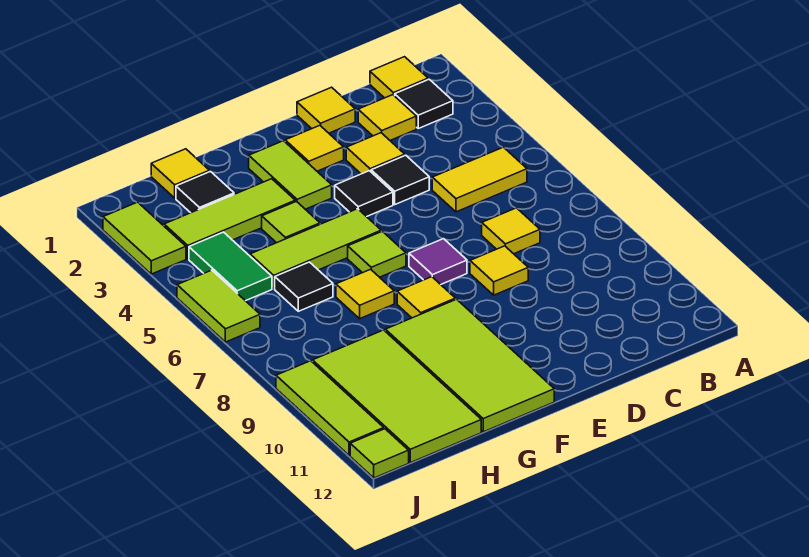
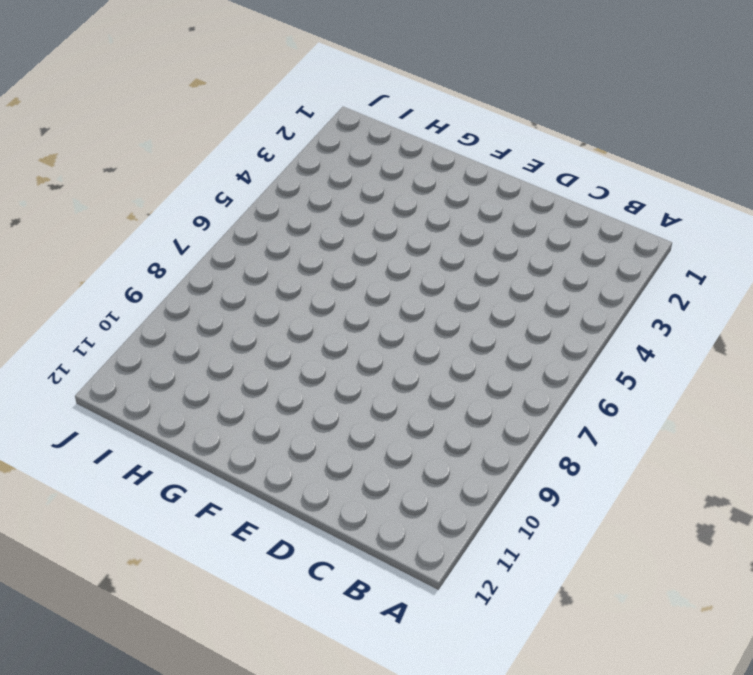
none -> yellow tile B1 level 1
none -> black tile B2 level 1
none -> yellow tile B5:C5 level 1

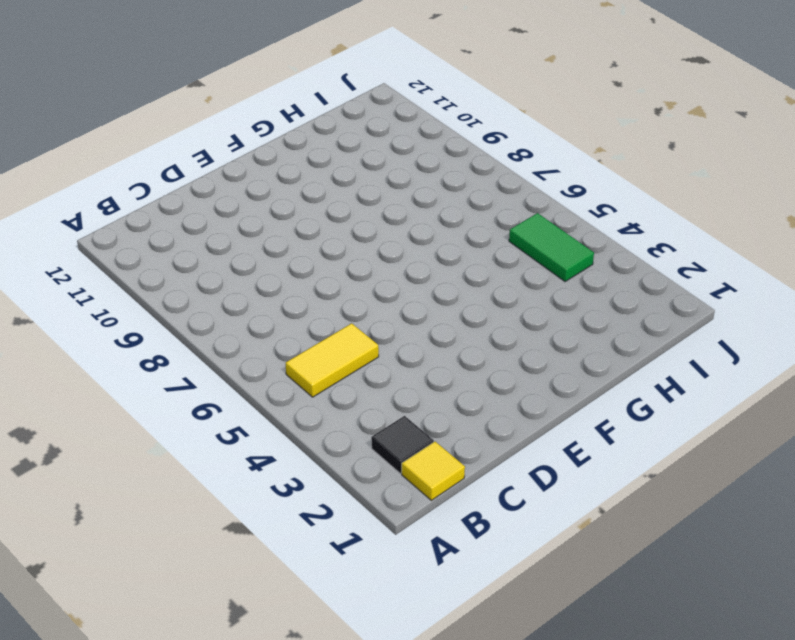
none -> yellow tile C2 level 1
none -> yellow tile C7 level 1
none -> yellow tile D1 level 1

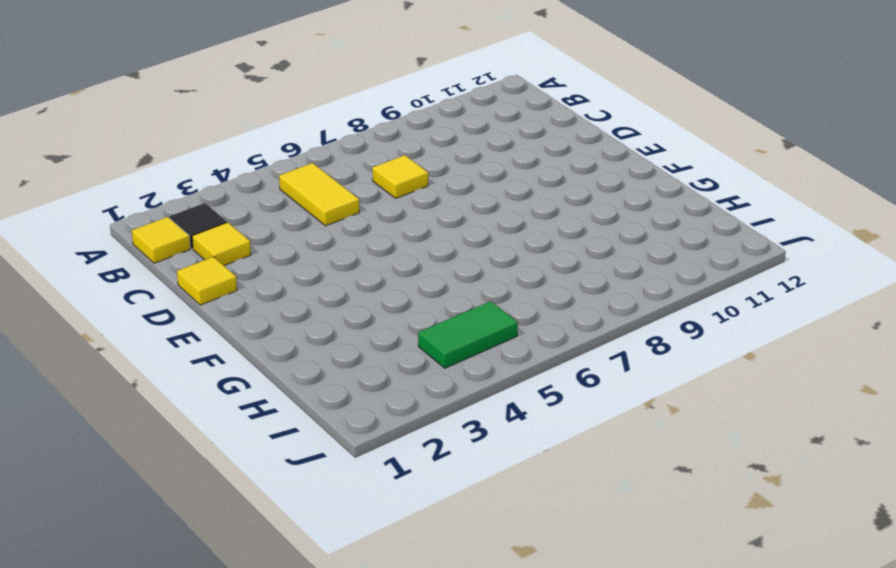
none -> yellow tile D3 level 1
none -> black tile D4 level 1
none -> yellow tile D8 level 1

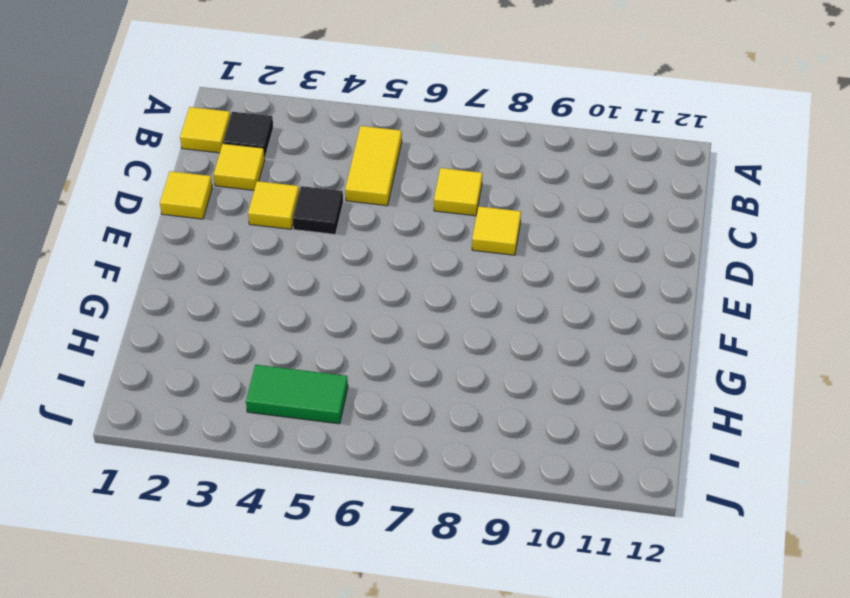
none -> yellow tile E2 level 1
none -> black tile E4 level 1
none -> purple tile E7 level 1

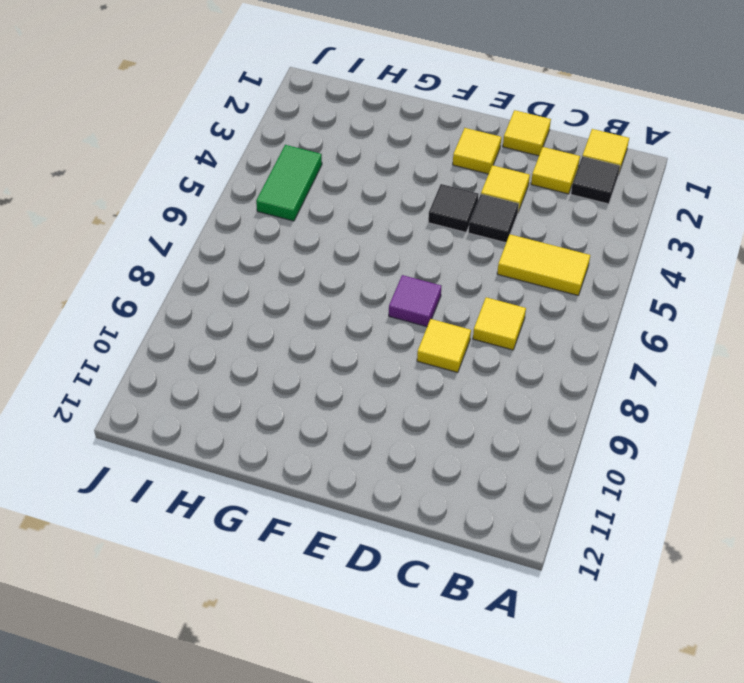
none -> lime tile F2:F3 level 1
none -> lime tile F5:H5 level 1
none -> lime tile F6 level 1

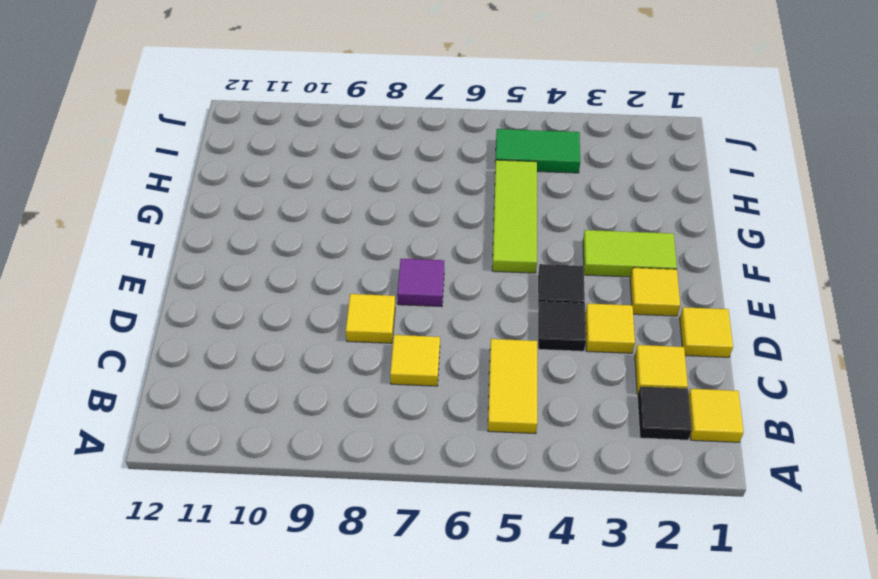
none -> lime tile F6 level 1
none -> yellow tile F8 level 1
none -> lime tile F9:G12 level 1

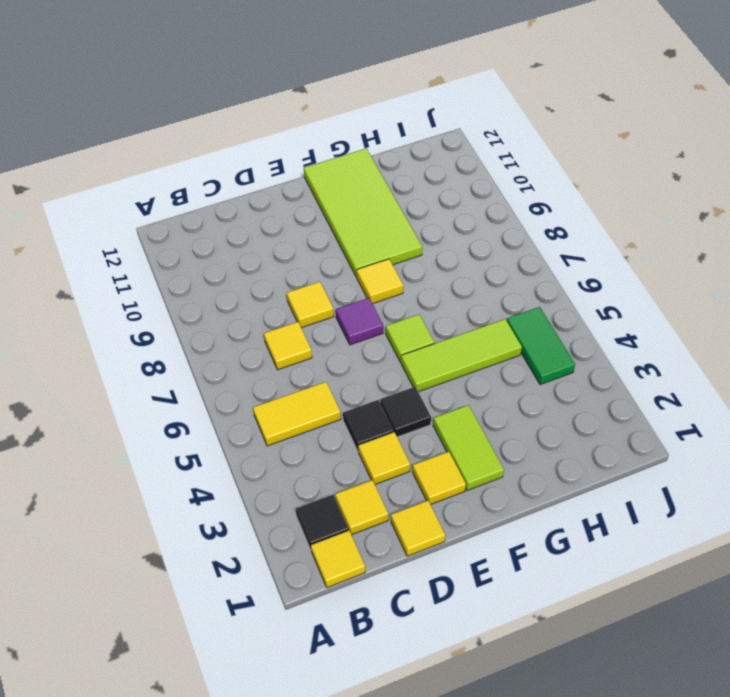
none -> lime tile G3:I3 level 1
none -> lime tile G4 level 1
none -> yellow tile G7 level 1

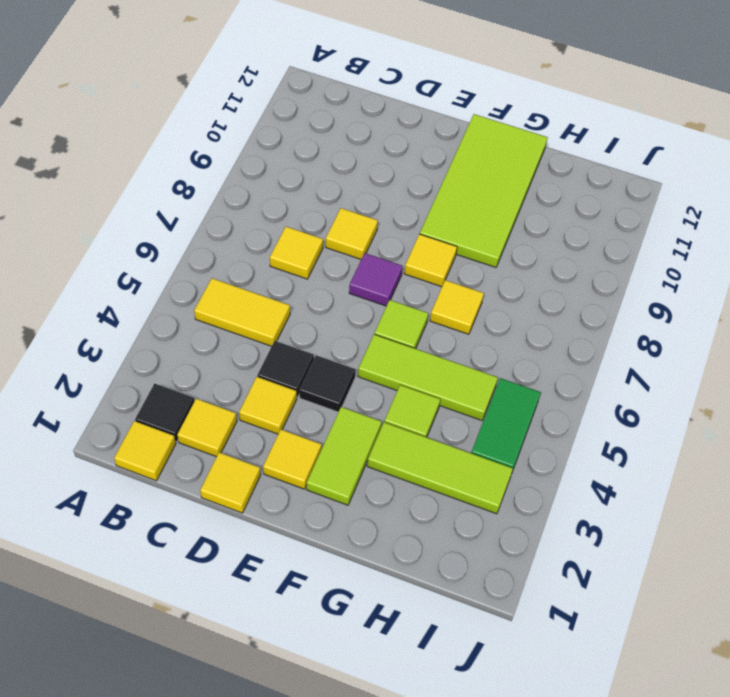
none -> yellow tile H1 level 1
none -> black tile H2 level 1
none -> black tile H6 level 1

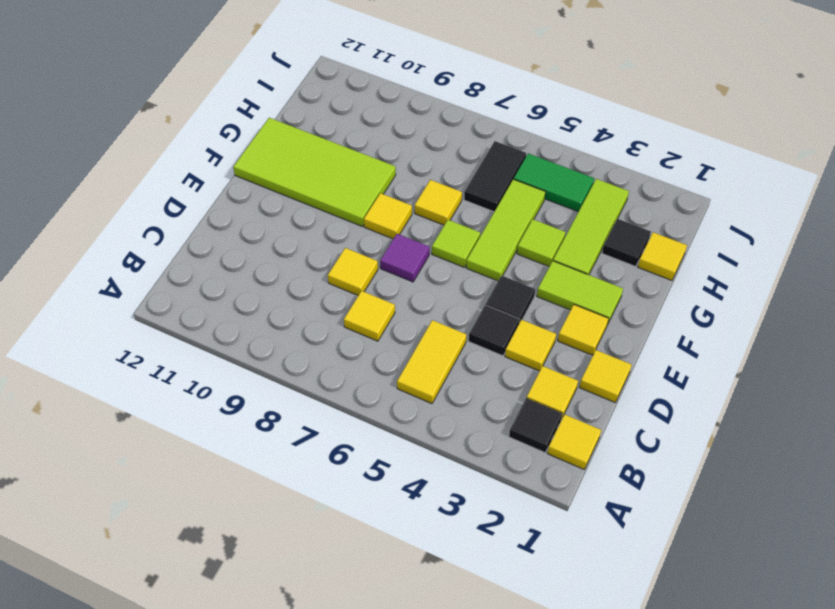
black tile H6:I6 level 1 -> black tile H6 level 1
none -> lime tile H9:I12 level 1
none -> lime tile J2:J3 level 1
none -> lime tile J5:J6 level 1

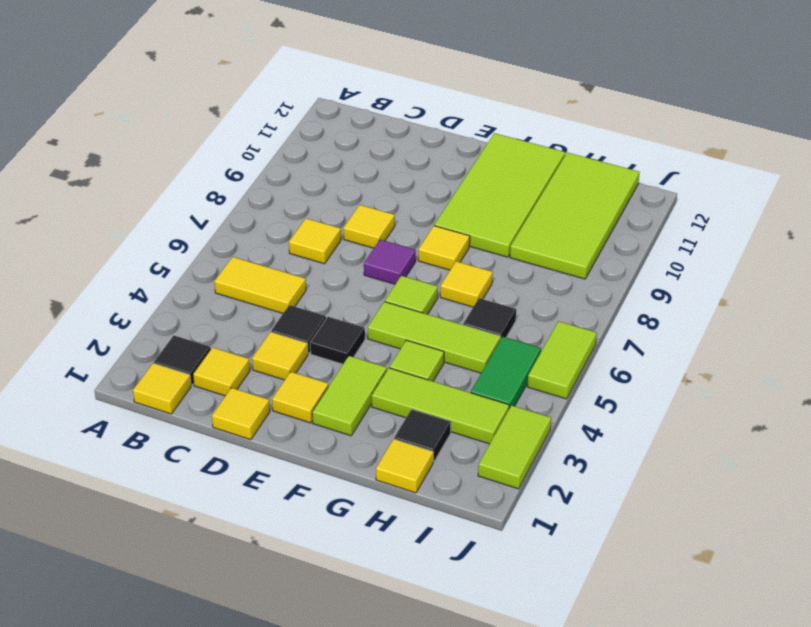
none -> lime tile J9:J11 level 1
none -> lime tile J12 level 1

